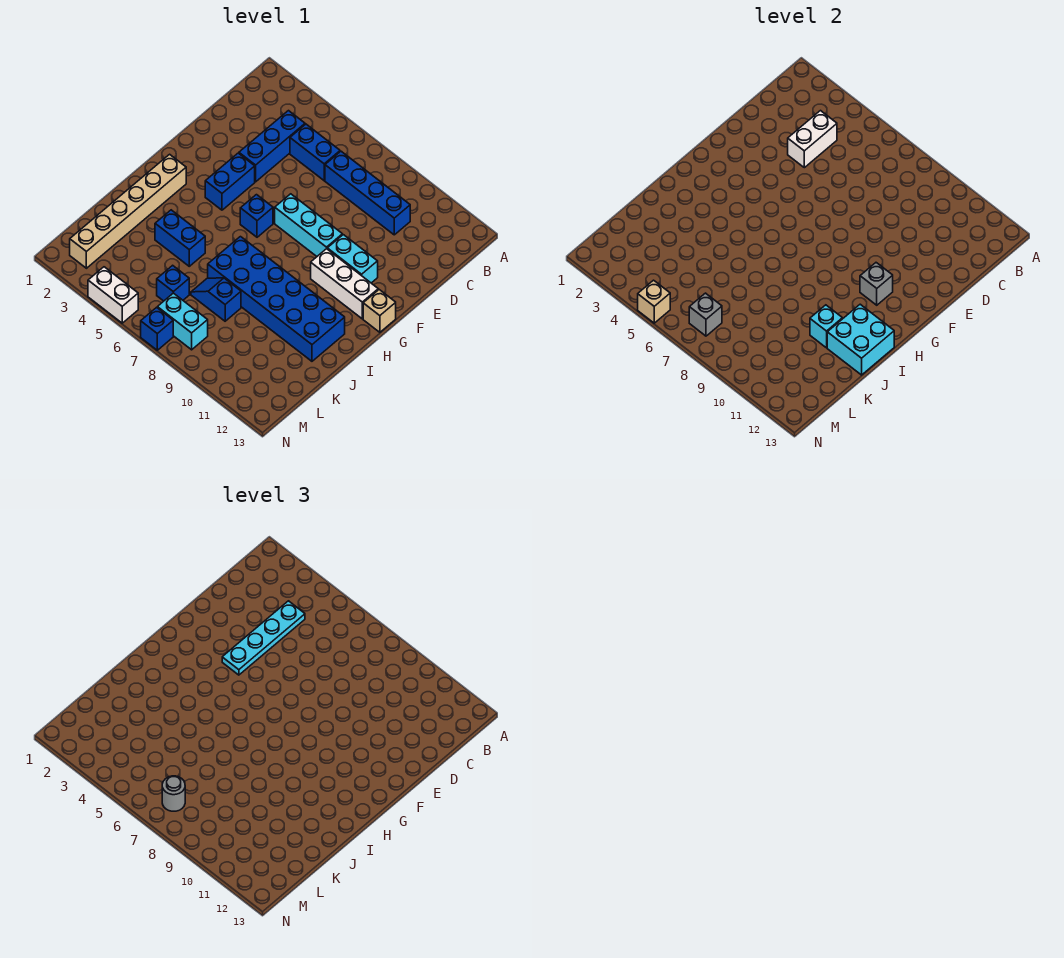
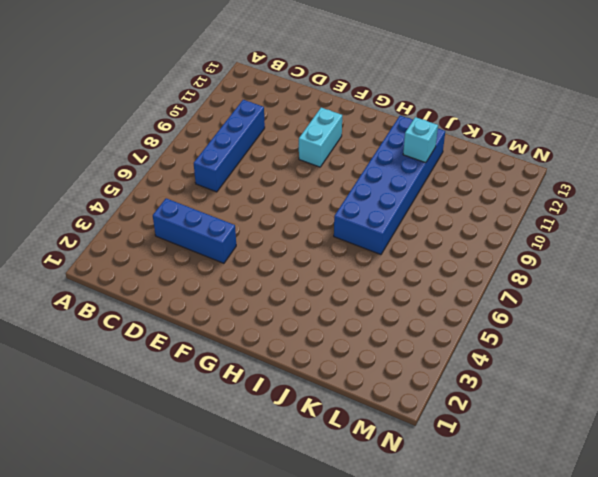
none -> blue brick C5:C6 level 1
none -> blue brick F4:G4 level 1
none -> cyan brick F7:F9 level 1

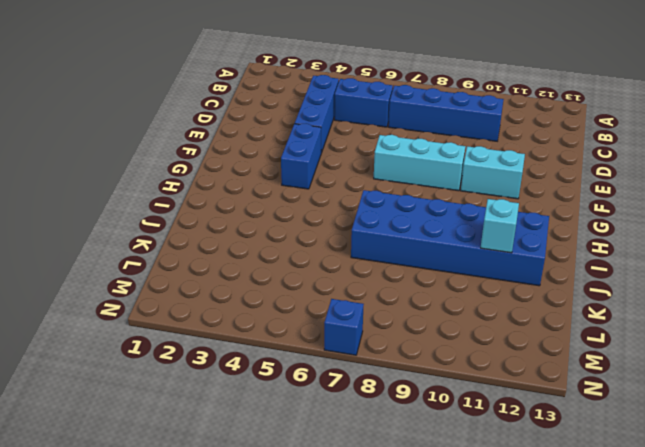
none -> blue brick G6 level 1
none -> white brick G10:G12 level 1
none -> tan brick G13 level 1

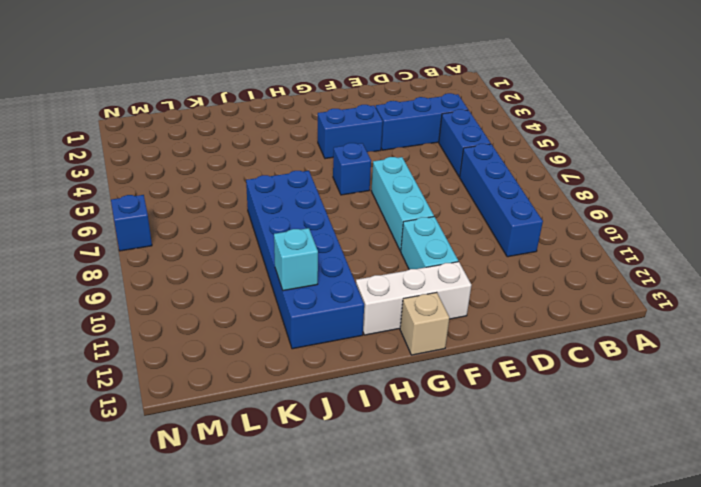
white brick F12:H12 level 1 -> white brick G10:G12 level 1
none -> tan brick H2:M2 level 1
none -> blue brick J4:J5 level 1
none -> blue slope K7:K8 level 1 top 8

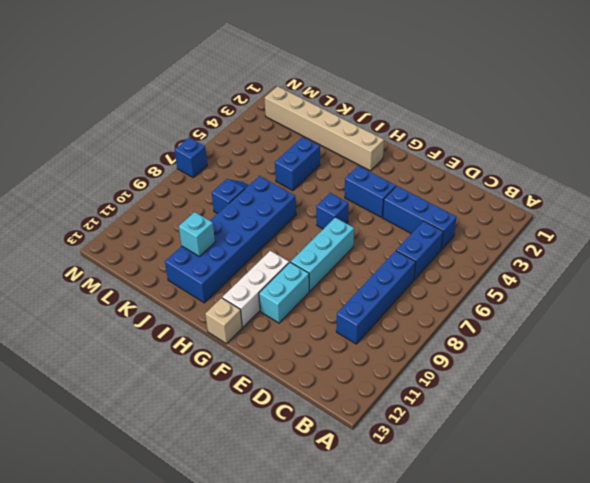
none -> blue brick L6 level 1
none -> cyan brick M7:M8 level 1
none -> white brick N4:N5 level 1

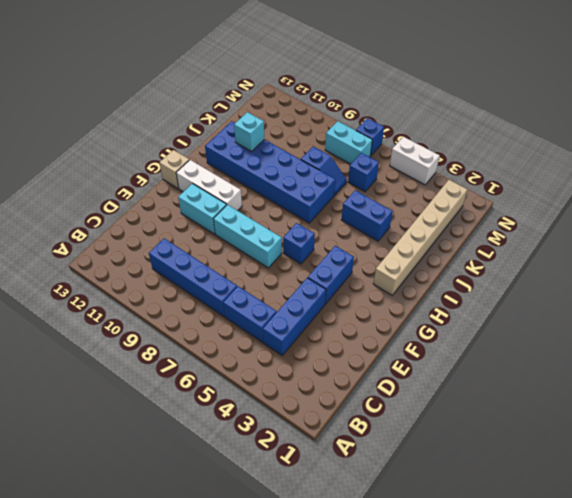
none -> white brick C4:D4 level 2
none -> grey brick G11 level 2
none -> cyan brick I12:J13 level 2

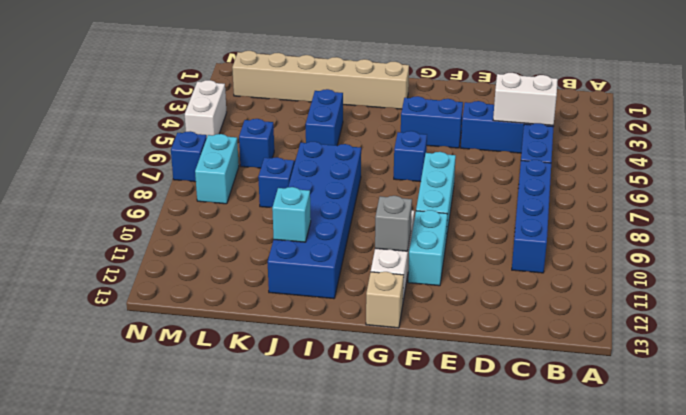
none -> cyan brick I12:J13 level 2
none -> grey brick M7 level 2
none -> tan brick N5 level 2

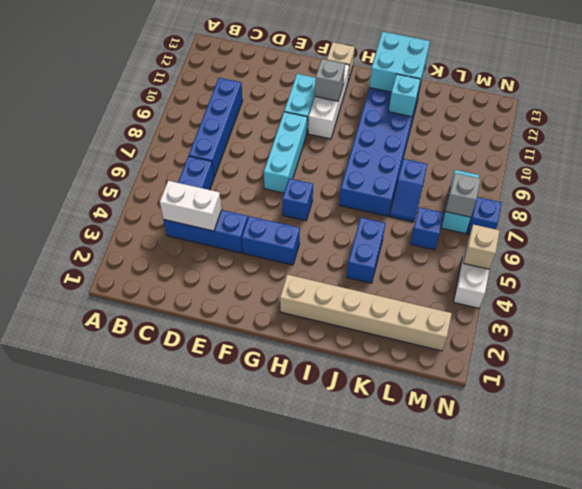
none -> cyan plate C4:F4 level 3
none -> grey round brick M7 level 3

